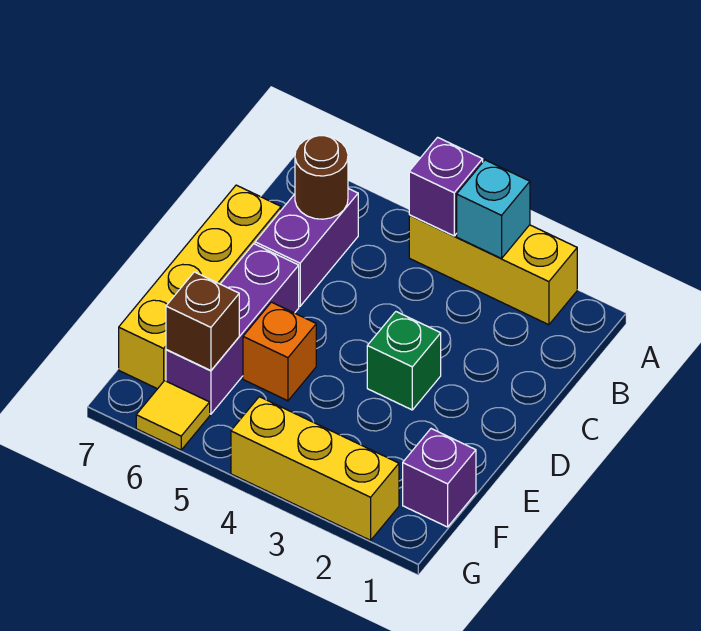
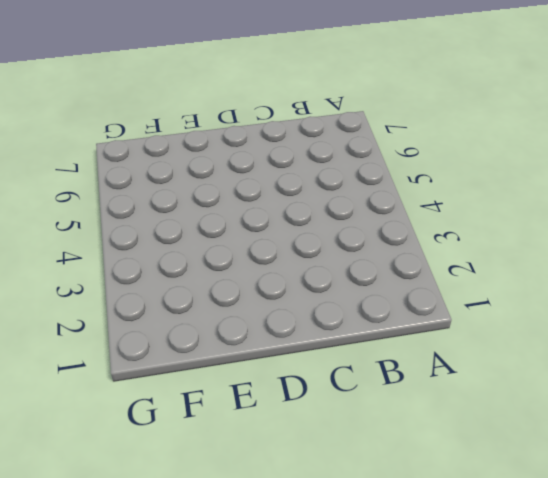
none -> yellow brick A2:A4 level 1
none -> purple brick B6:C6 level 1
none -> yellow brick C7:F7 level 1

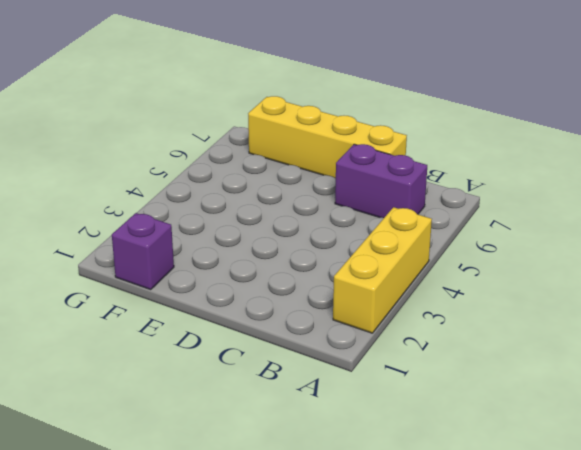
none -> green brick D3 level 1
none -> purple brick D6:F6 level 1
none -> orange brick E5 level 1

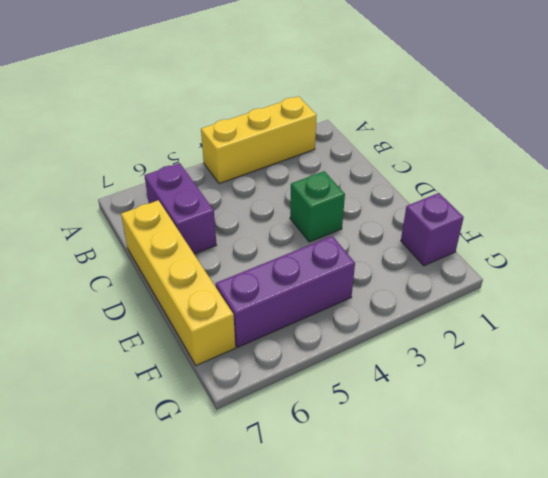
purple brick F4:F6 level 1 -> purple brick D6:F6 level 1
none -> orange brick E5 level 1
none -> yellow brick G2:G4 level 1
none -> yellow tile G6 level 1

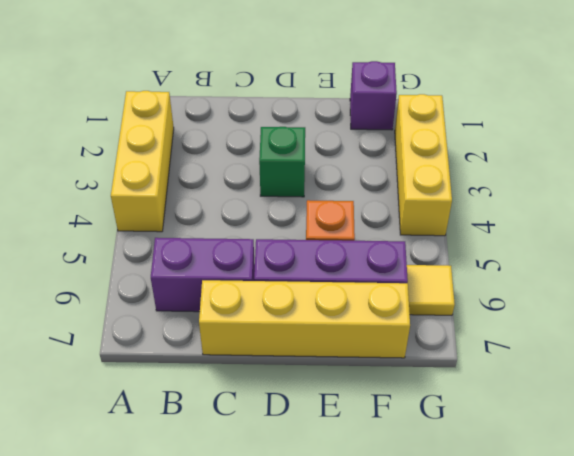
none -> cyan brick A3 level 2
none -> purple brick A4 level 2
none -> brown round brick B6 level 2

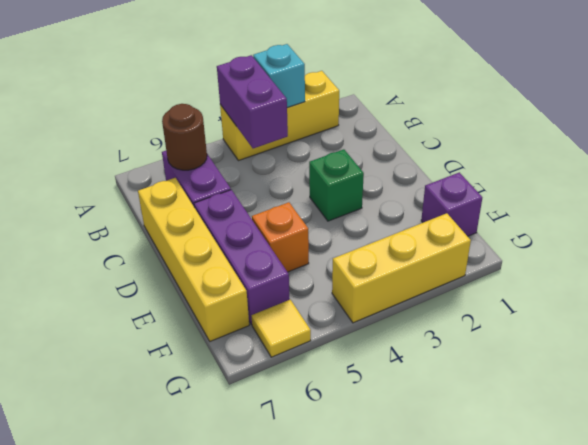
purple brick A4:B4 level 2 -> purple brick A4 level 2
none -> brown brick F6 level 2

